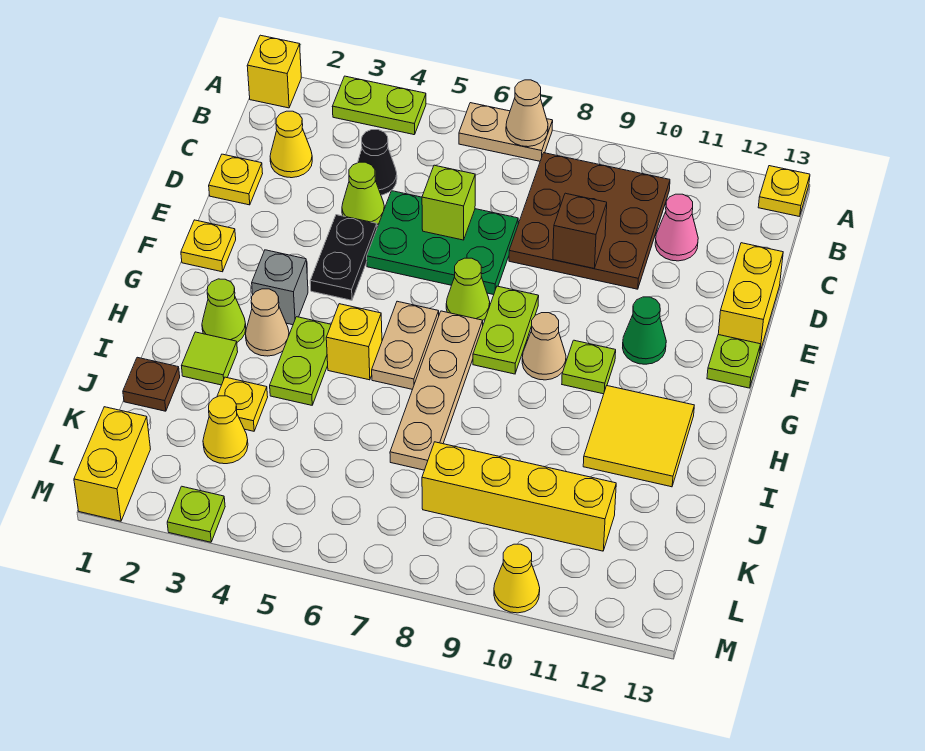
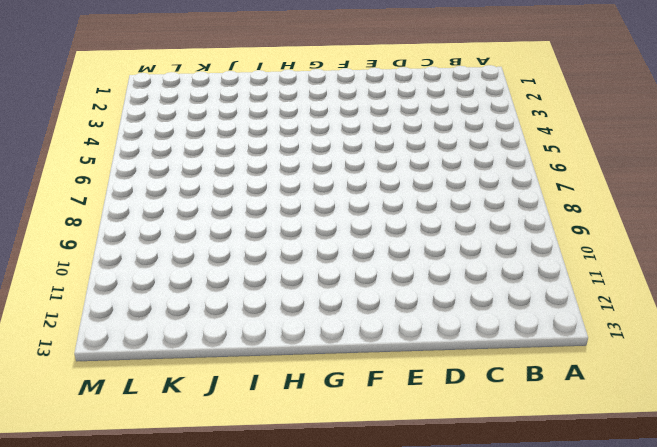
none -> yellow brick A1 level 1
none -> lime plate A3:A4 level 1
none -> tan plate A6:A7 level 1
none -> yellow plate A13 level 1

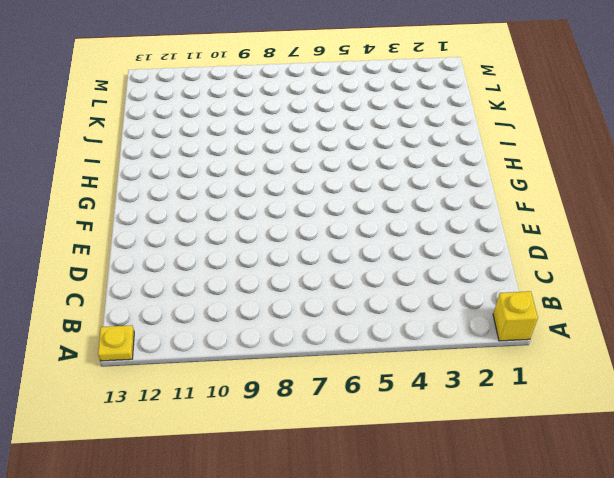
none -> lime plate A3:A4 level 1
none -> tan plate A6:A7 level 1
none -> brown plate B8:D10 level 1
none -> yellow cone C2 level 1

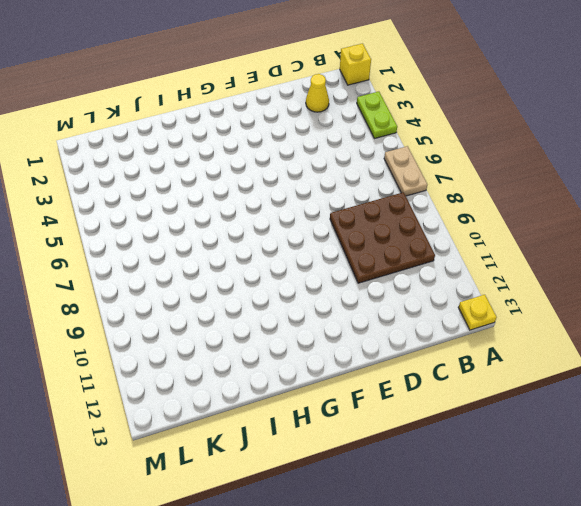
none -> black cone C4 level 1
none -> pink cone C11 level 1
none -> yellow plate D1 level 1
none -> lime cone D4 level 1

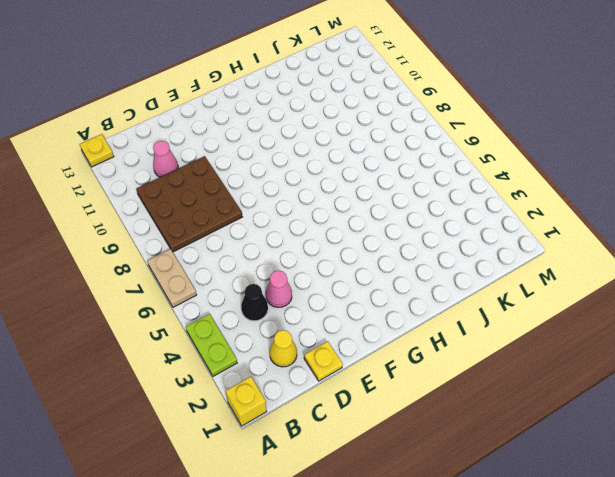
pink cone D4 level 1 -> lime cone D4 level 1
none -> green plate D5:E7 level 1
none -> yellow brick D13:E13 level 1
none -> black plate E4:F4 level 1
none -> yellow plate F1 level 1

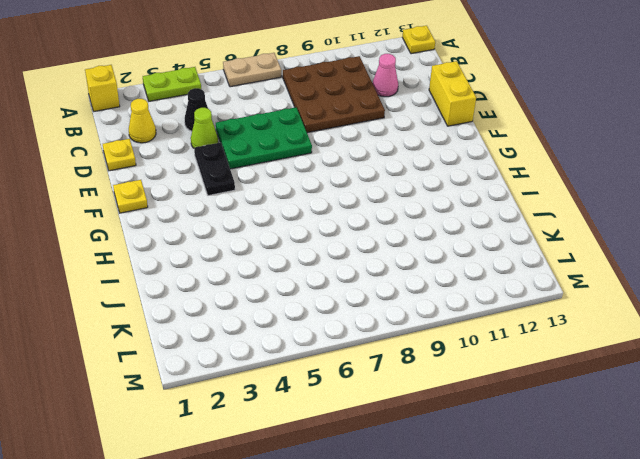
none -> lime cone F7 level 1
none -> lime plate F8:G8 level 1
none -> green cone F11 level 1
none -> lime plate F13 level 1

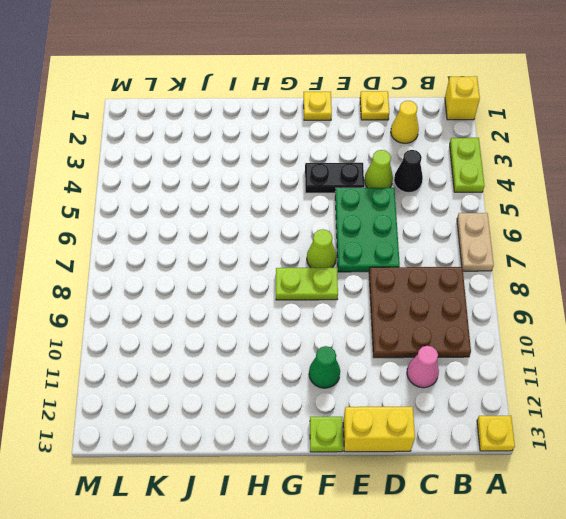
none -> grey brick G3 level 1
none -> tan plate G6:H6 level 1
none -> tan plate G7:J7 level 1
none -> tan cone G9 level 1

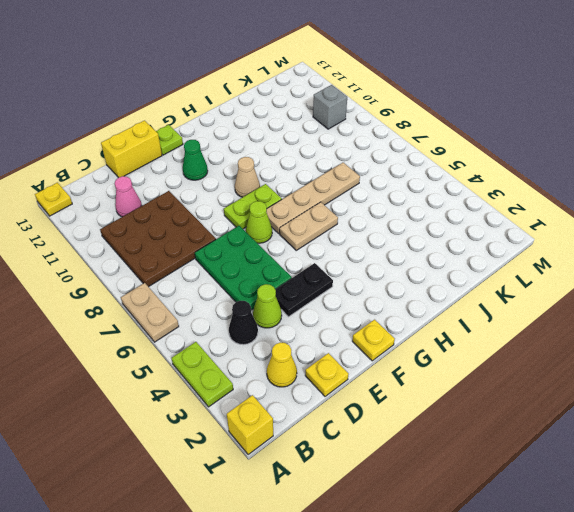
grey brick L10 level 1 -> grey brick G3 level 1
none -> lime plate G10 level 1
none -> lime cone H2 level 1
none -> tan cone H3 level 1
none -> lime plate H4:I4 level 1

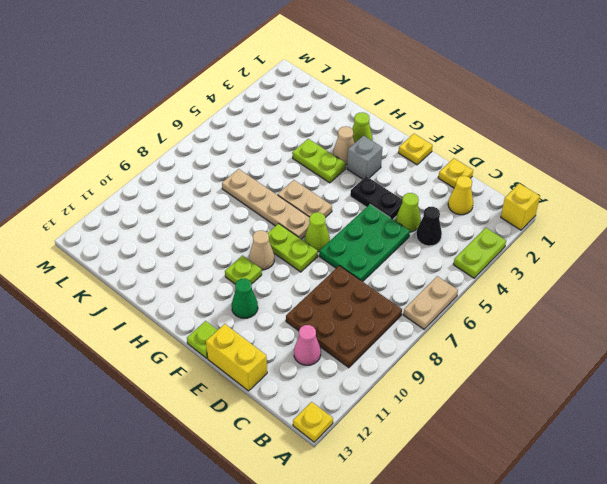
none -> yellow brick H5 level 1
none -> yellow tile H11:I12 level 1
none -> lime tile I2 level 1
none -> brown plate J1 level 1

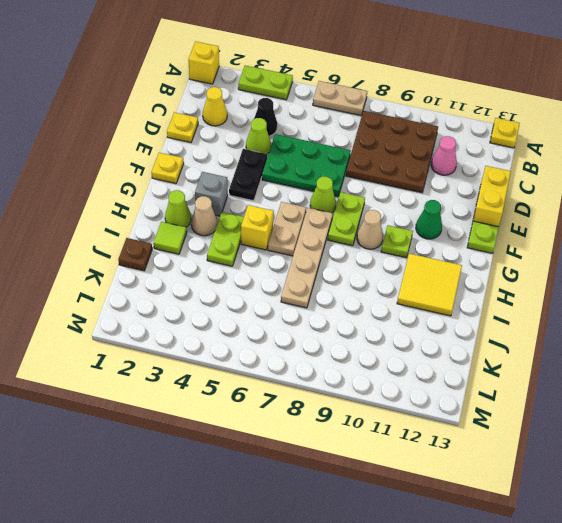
none -> yellow plate J3 level 1
none -> yellow cone K3 level 1
none -> yellow brick K8:K11 level 1
none -> yellow brick L1:M1 level 1

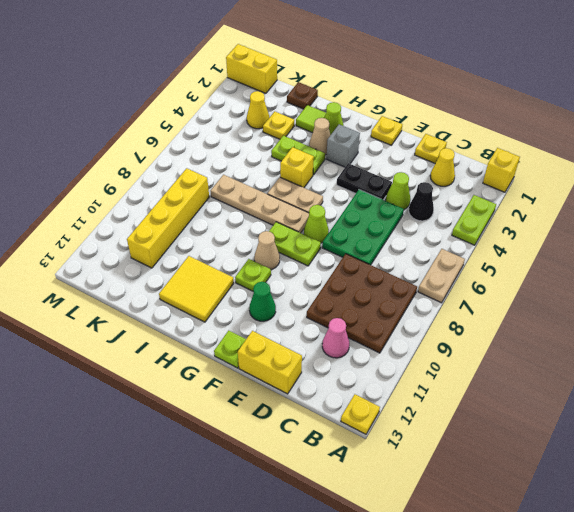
none -> lime plate M3 level 1
none -> yellow cone M10 level 1
none -> tan cone A7 level 2
none -> lime brick D6 level 2

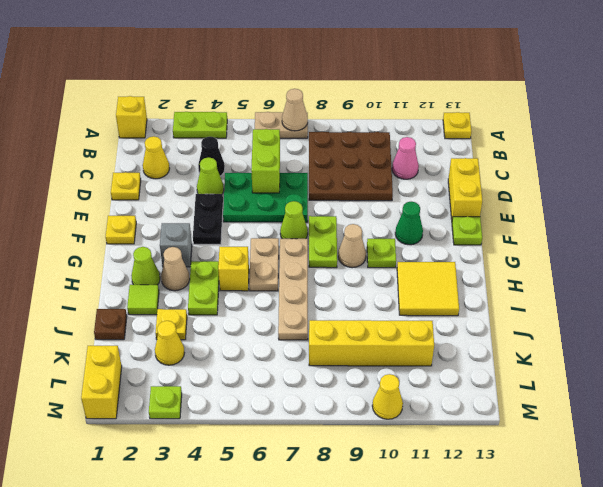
lime brick C6:D6 level 2 -> lime brick D6 level 2
none -> brown brick D9 level 2

